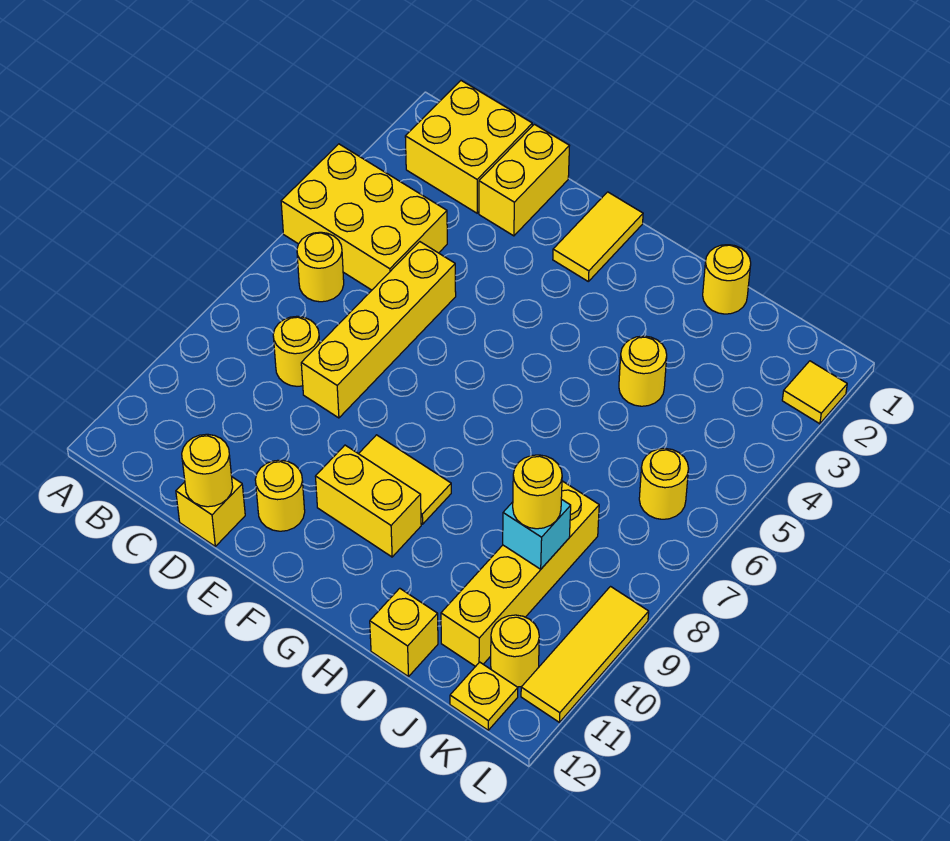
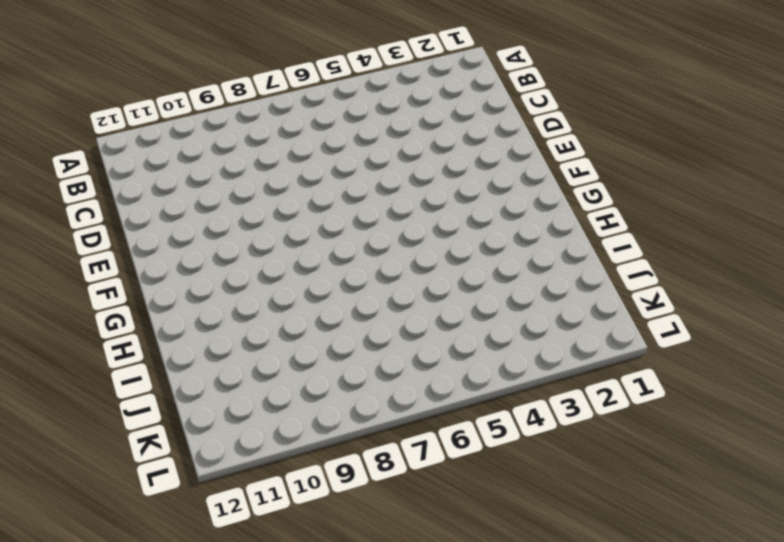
none -> yellow brick A4:C5 level 1
none -> yellow brick B1:C2 level 1
none -> yellow round brick B6 level 1

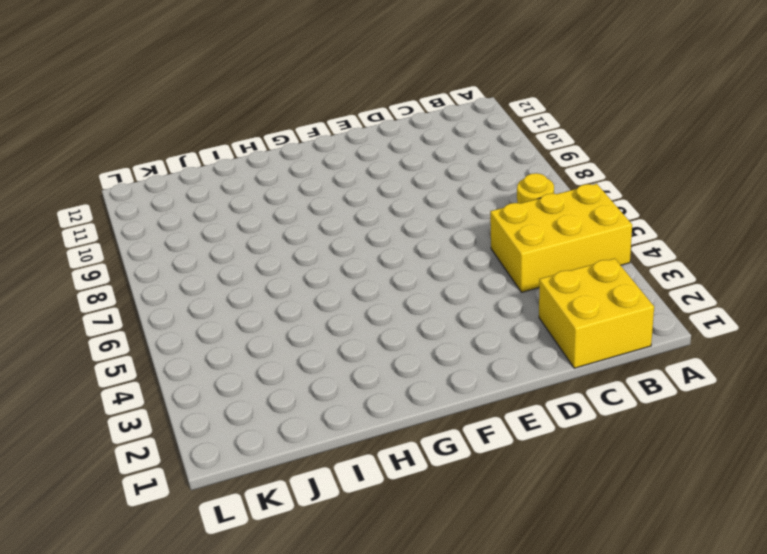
none -> yellow round brick C8 level 1
none -> yellow brick D1:D2 level 1
none -> yellow brick D5:D8 level 1

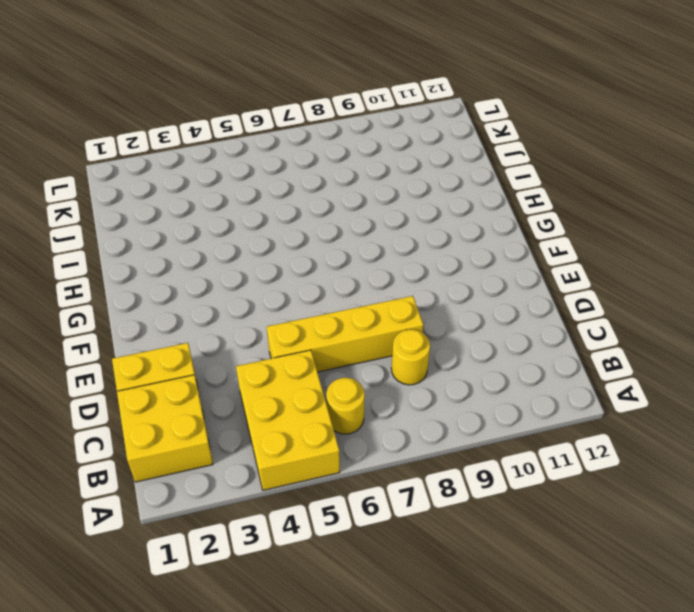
none -> yellow brick D12 level 1
none -> yellow round brick E11 level 1
none -> yellow tile F1:F2 level 1

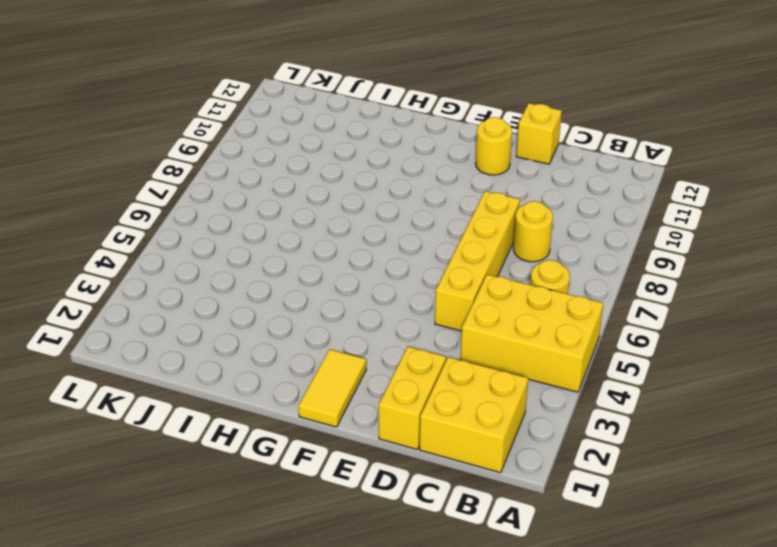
none -> yellow tile F9:G9 level 1
none -> yellow brick F10:G10 level 1
none -> yellow round brick I1 level 1

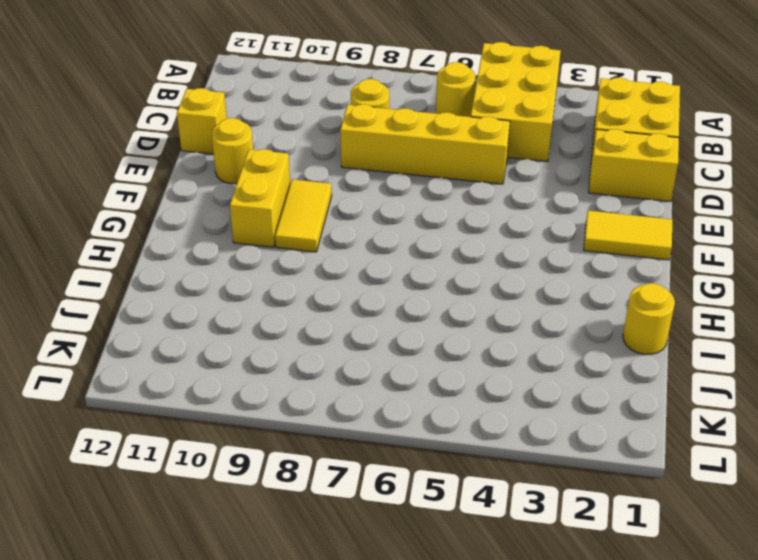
none -> yellow round brick I4 level 1
none -> yellow brick I12 level 1
none -> yellow brick J8:J11 level 1

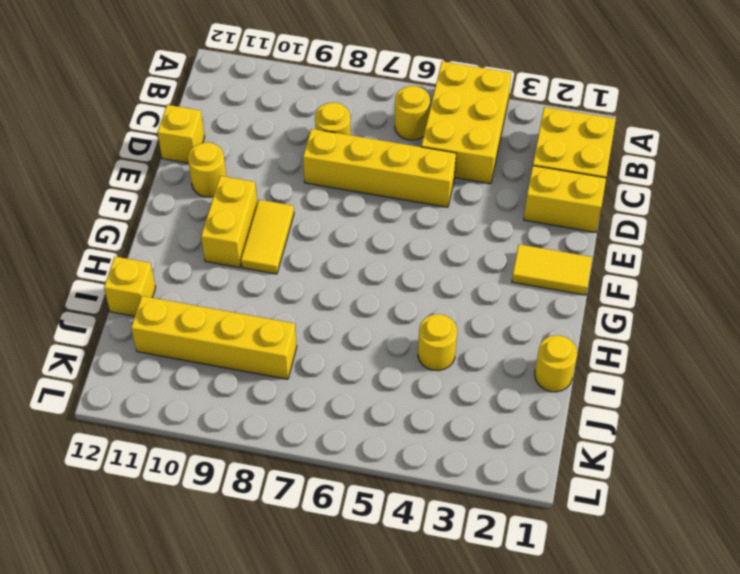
none -> yellow round brick K6 level 1
none -> yellow round brick K11 level 1
none -> yellow plate K12 level 1

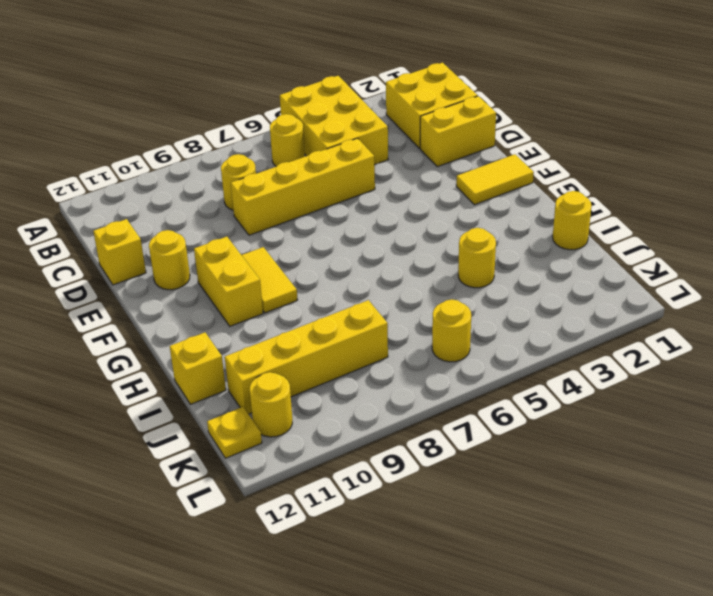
none -> yellow tile L2 level 1
none -> yellow tile L9:L11 level 1
none -> yellow round brick D12 level 2

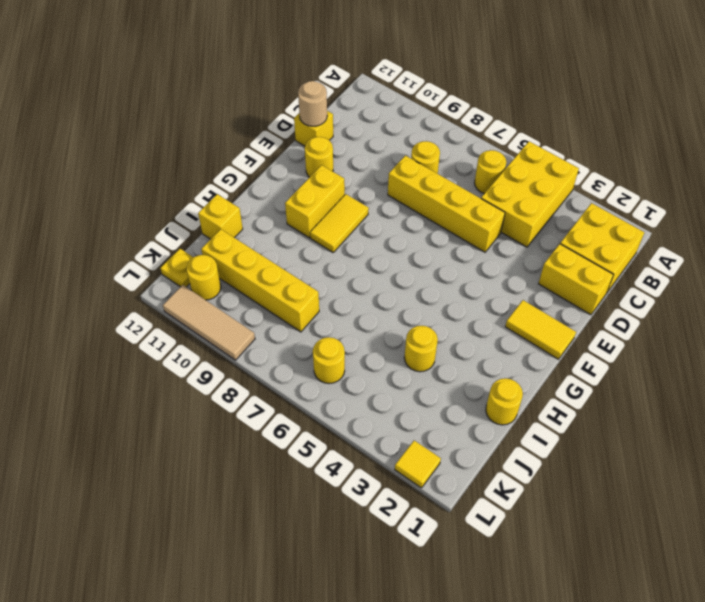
tan round brick D12 level 2 -> yellow round brick D12 level 2
tan tile L9:L11 level 1 -> yellow tile L9:L11 level 1
none -> cyan brick J9 level 2
none -> yellow round brick J9 level 3

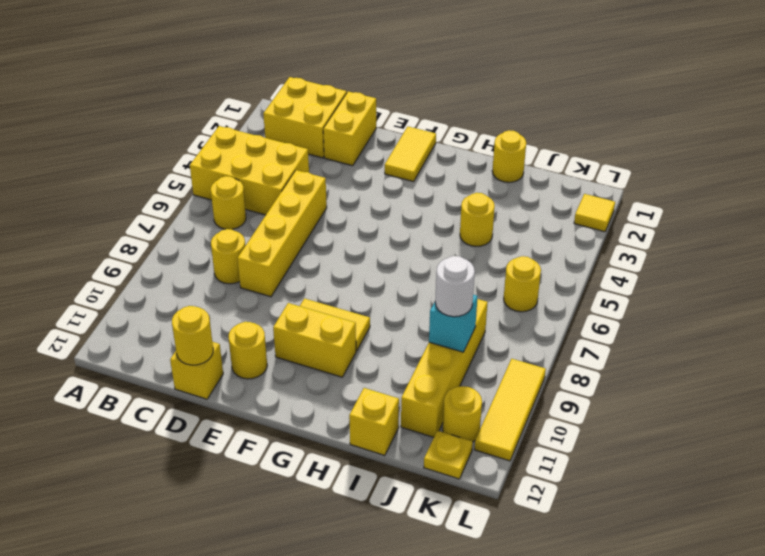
white round brick J9 level 3 -> yellow round brick J9 level 3

